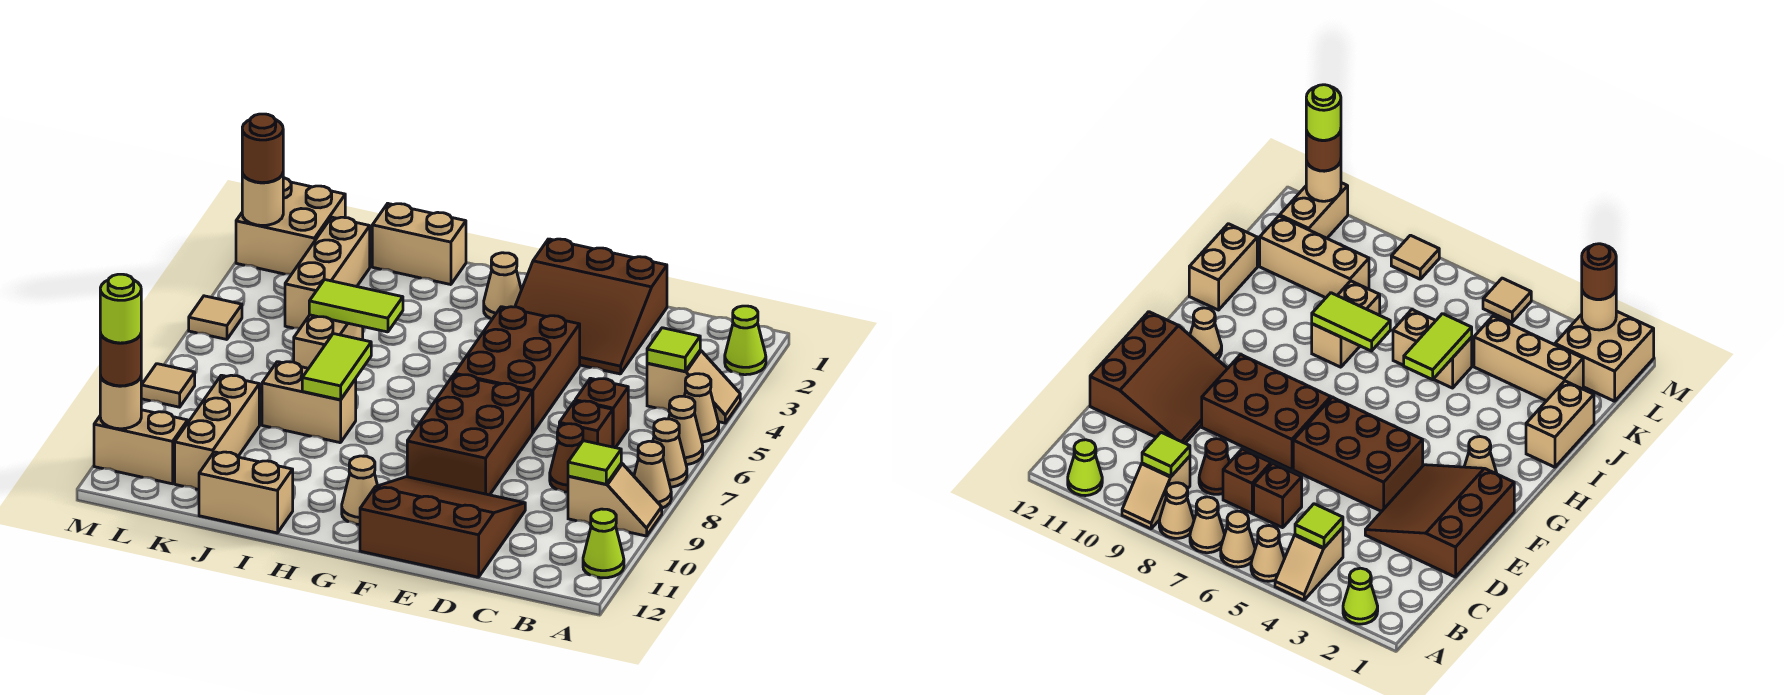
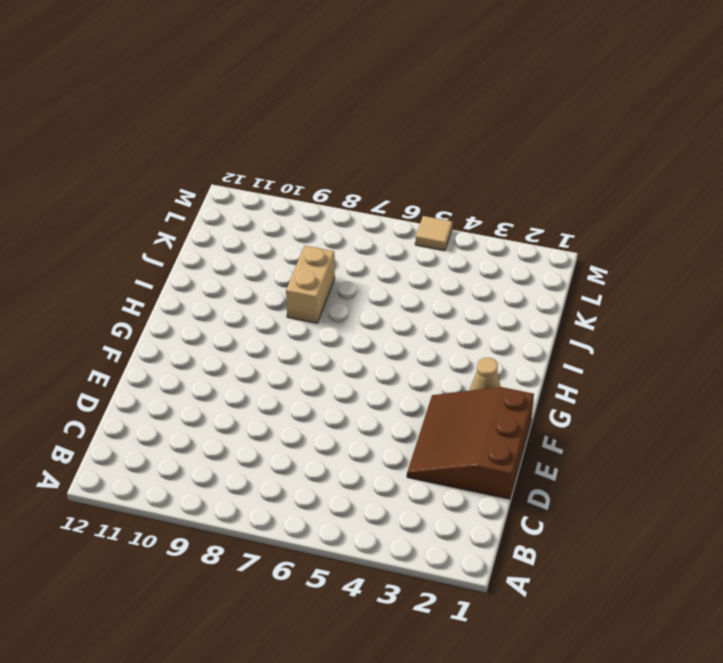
none -> lime cone A2 level 1
none -> tan slope A4:B4 level 1 top B
none -> tan cone A5 level 1
none -> tan cone A6 level 1

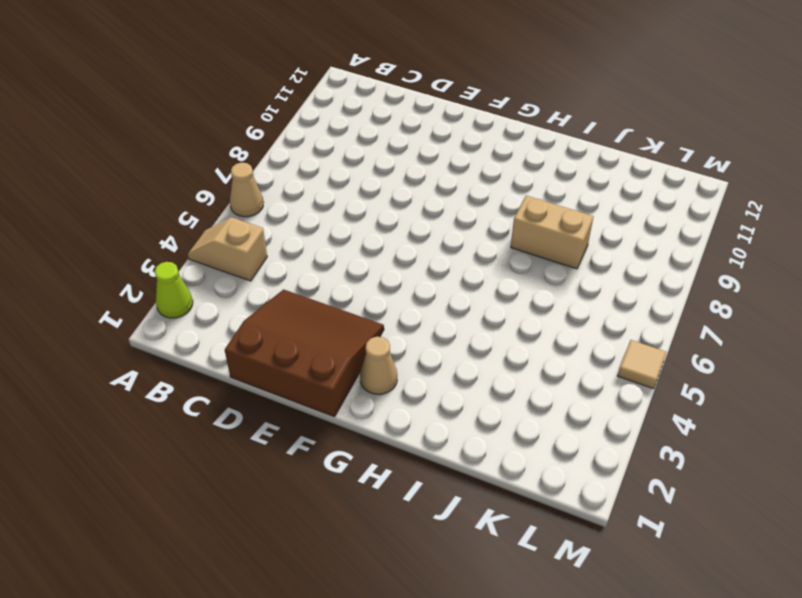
none -> tan cone A5 level 1
none -> tan cone A7 level 1
none -> tan cone A8 level 1
none -> tan slope A9:B9 level 1 top B

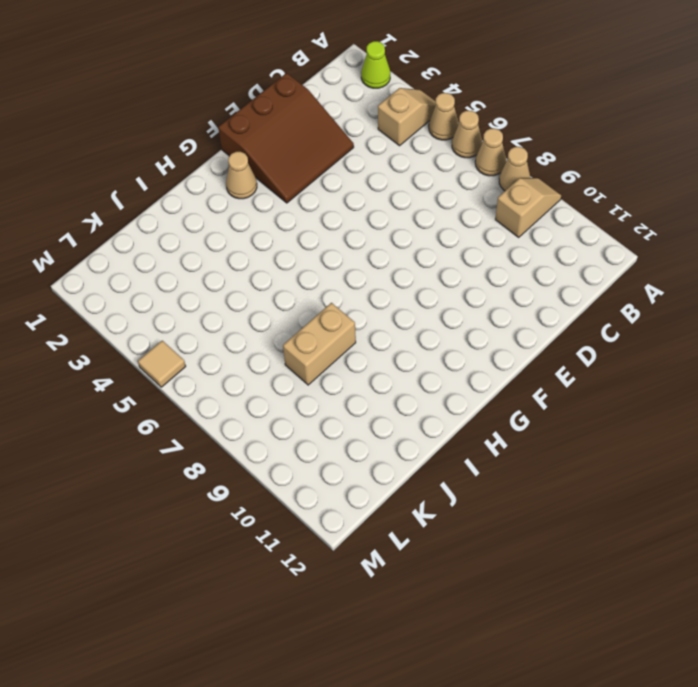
none -> lime cone A11 level 1
none -> brown brick C6 level 1
none -> brown brick C7 level 1
none -> brown cone C8 level 1

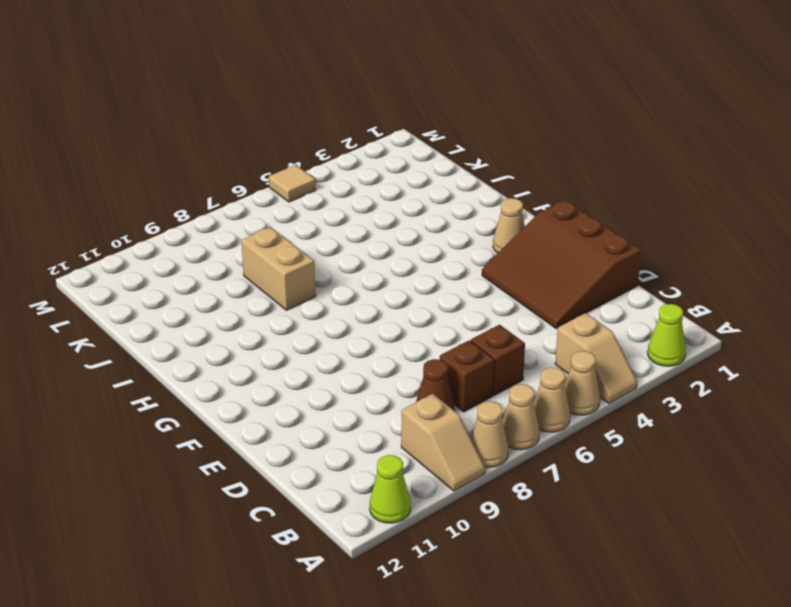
none -> brown slope D10:F12 level 1 top 12
none -> brown brick E4:F6 level 1
none -> brown brick E7:F9 level 1
none -> tan cone G11 level 1

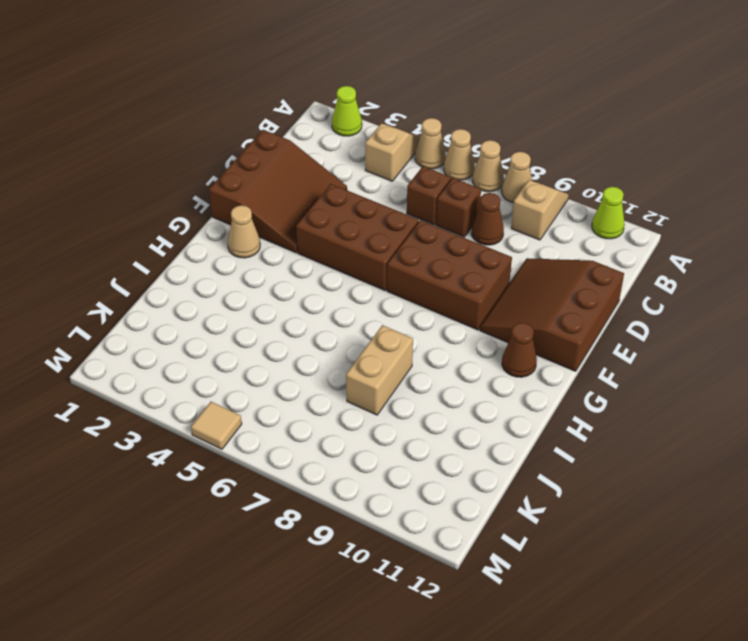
brown cone G11 level 1 -> tan cone G11 level 1
none -> tan brick I1:J1 level 1
none -> tan brick I12:J12 level 1
none -> tan brick J5:J6 level 1
none -> tan brick K2:K4 level 1

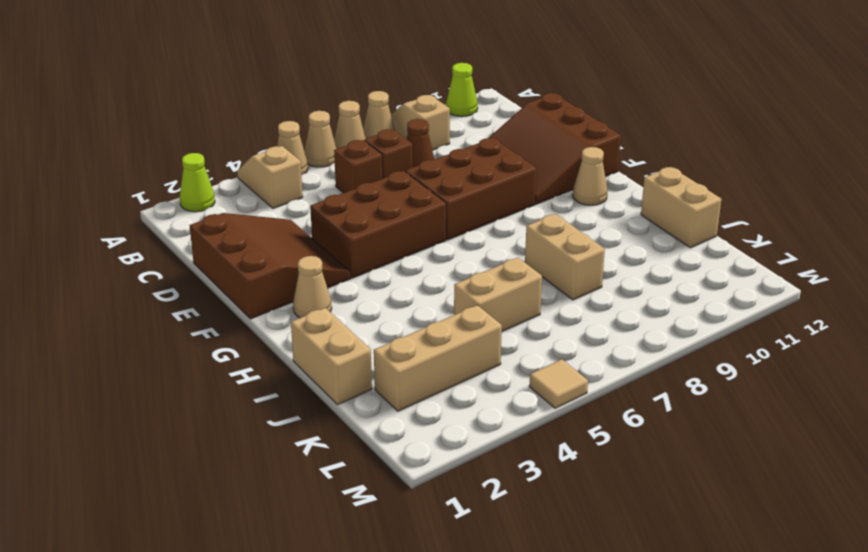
none -> tan brick K9:K11 level 1
none -> tan brick L1:M2 level 1
none -> tan brick L11:M11 level 1
none -> tan tile M8 level 1

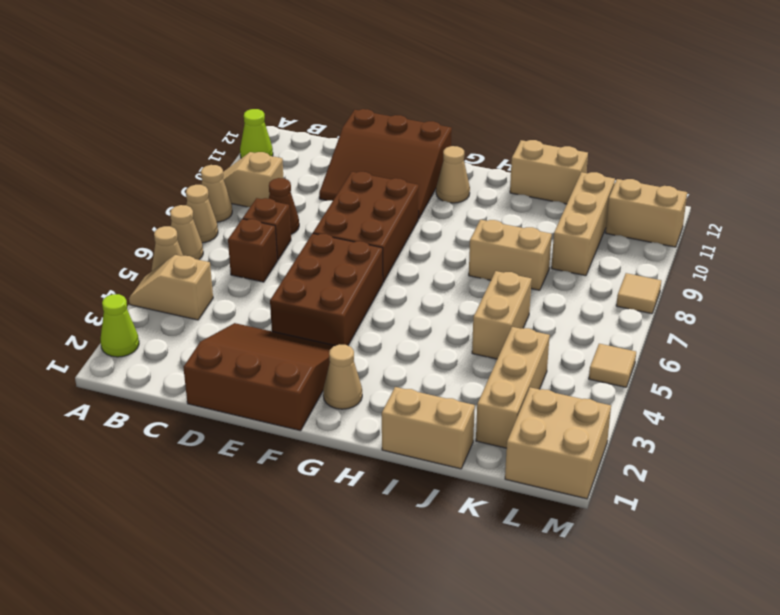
none -> lime tile B4 level 2
none -> lime tile B9 level 2
none -> lime tile I5:J5 level 2
none -> lime tile I7:I8 level 2

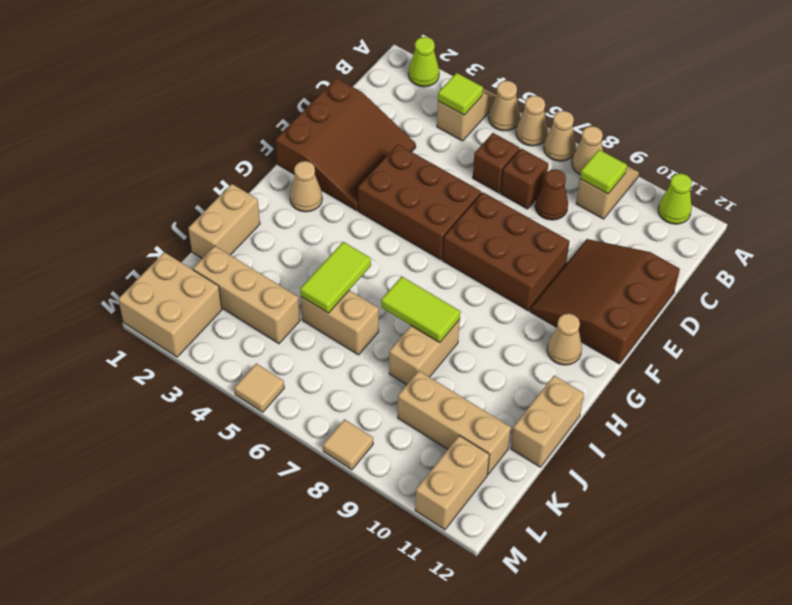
none -> tan round brick M2 level 2
none -> tan round brick M11 level 2
none -> brown round brick M2 level 3
none -> brown round brick M11 level 3

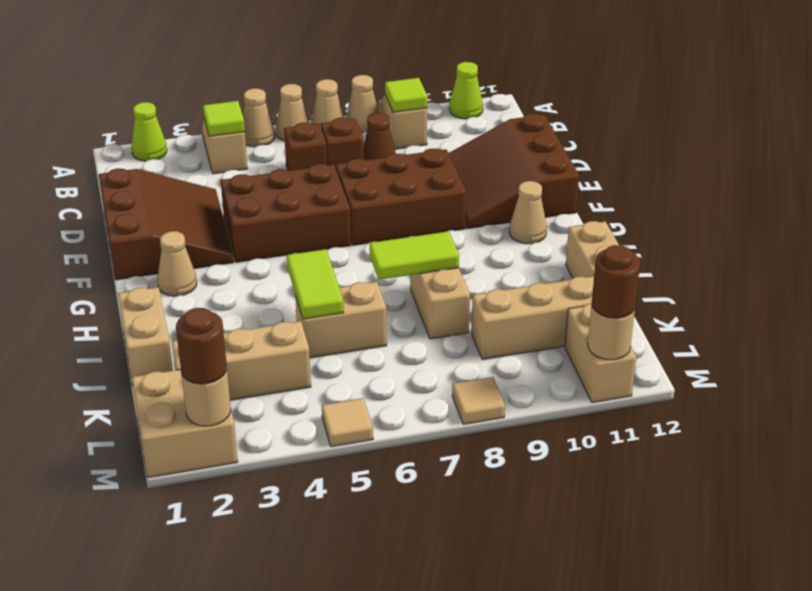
none -> lime round brick M11 level 4

